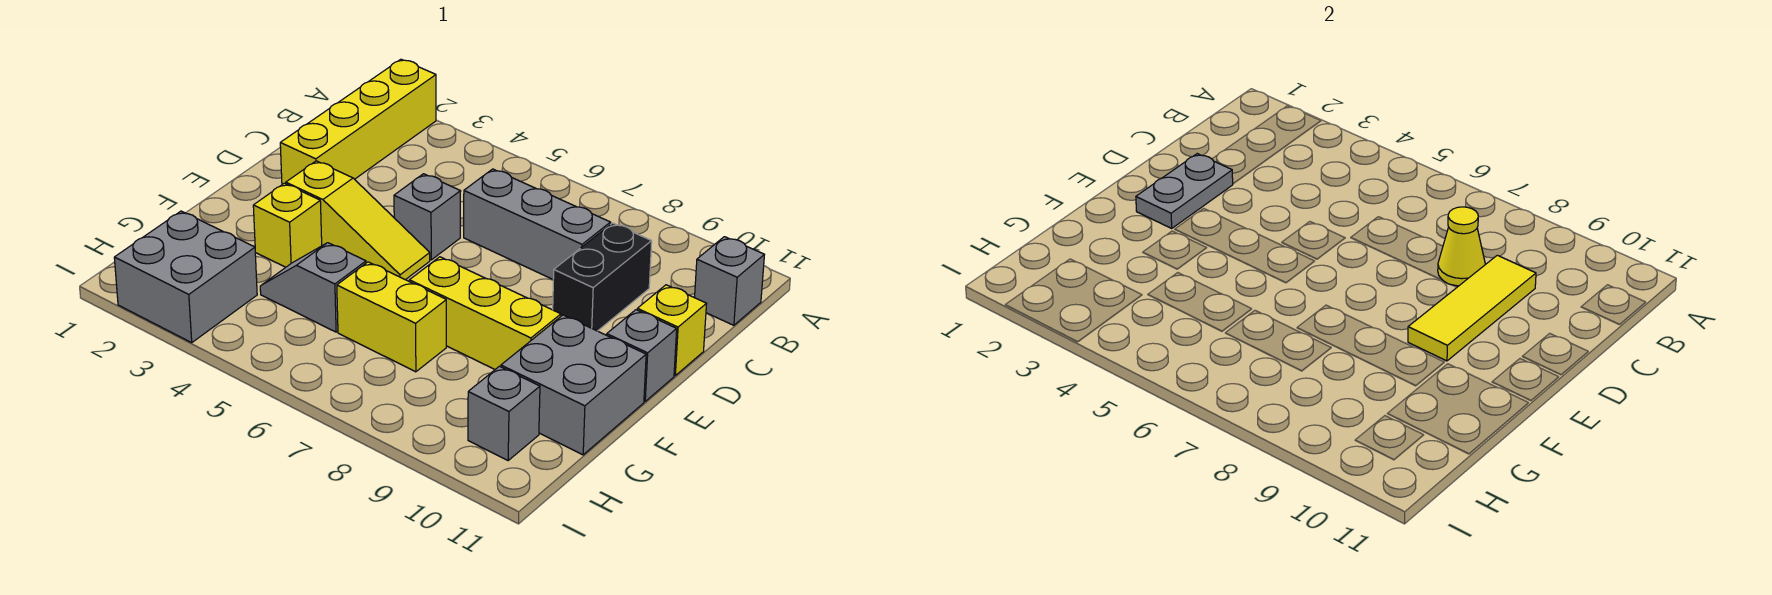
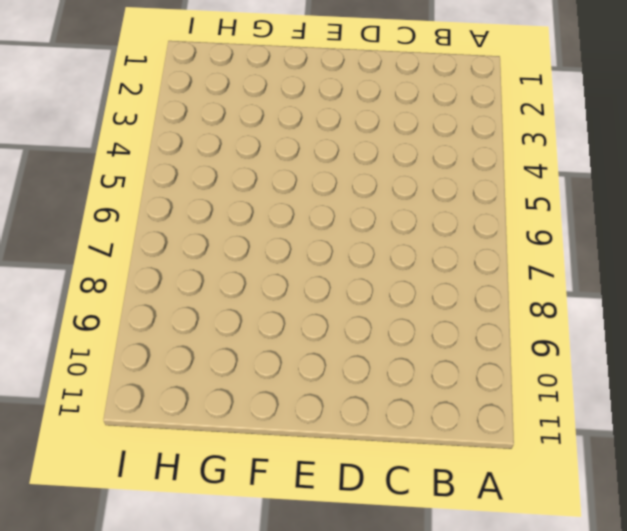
none -> yellow brick A2:D2 level 1
none -> grey brick B11 level 1
none -> grey brick C6:C8 level 1

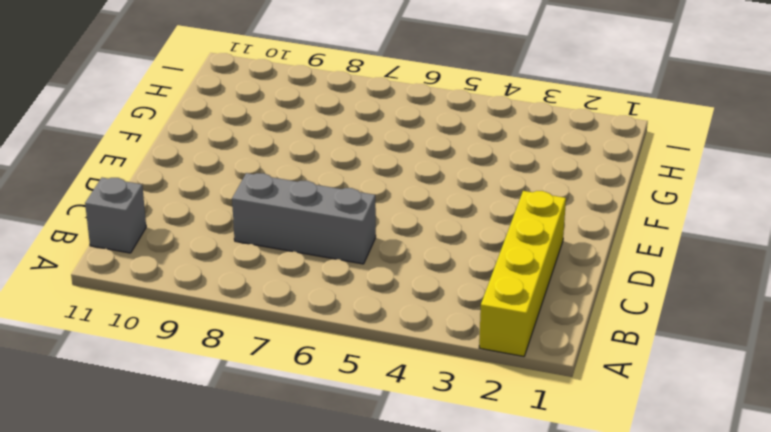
none -> black brick C9:D9 level 1
none -> grey brick D5 level 1
none -> yellow brick D11 level 1

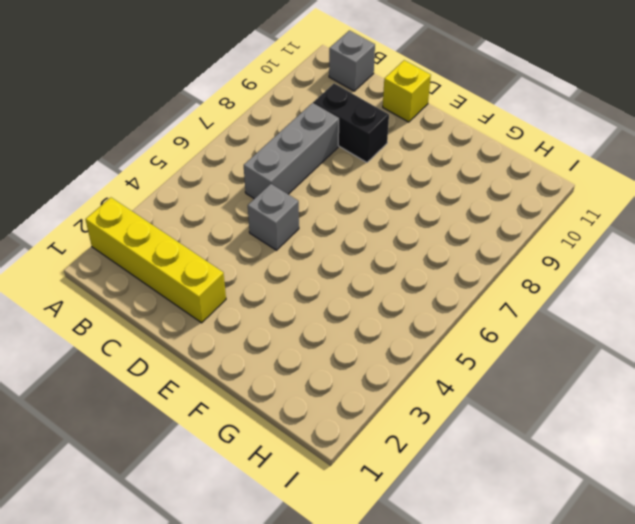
none -> yellow slope E3:E5 level 1 top 3
none -> grey brick E11 level 1
none -> yellow brick F3 level 1

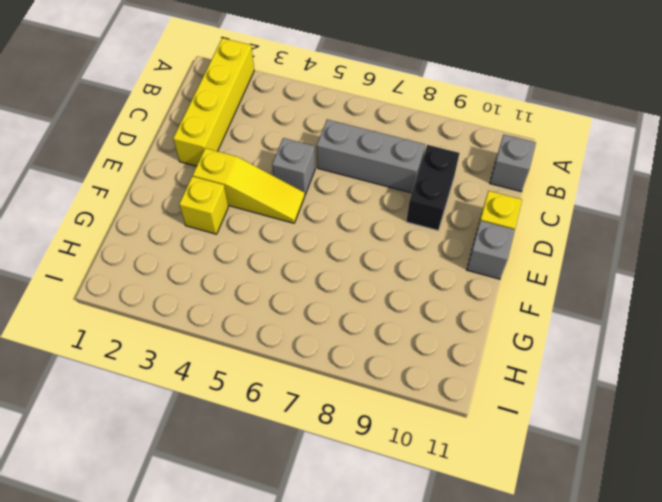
none -> yellow brick F7:F9 level 1
none -> grey brick F10:G11 level 1
none -> grey slope G4:G5 level 1 top 5

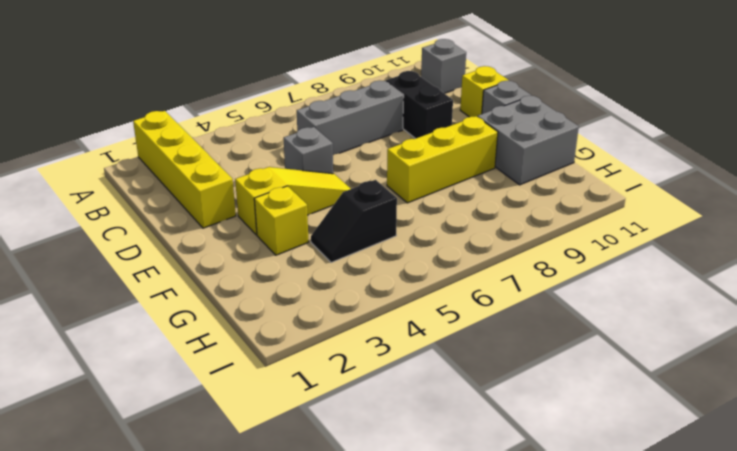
black slope G4:G5 level 1 top 5 -> grey slope G4:G5 level 1 top 5
none -> yellow brick G6:G7 level 1
none -> grey brick H2:I3 level 1
none -> grey brick H10 level 1

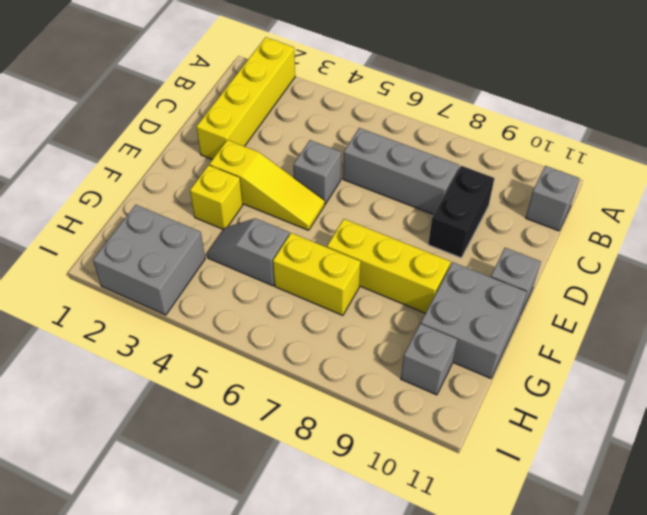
none -> yellow brick D11 level 1
none -> yellow cone C8 level 2
none -> yellow tile C9:E9 level 2

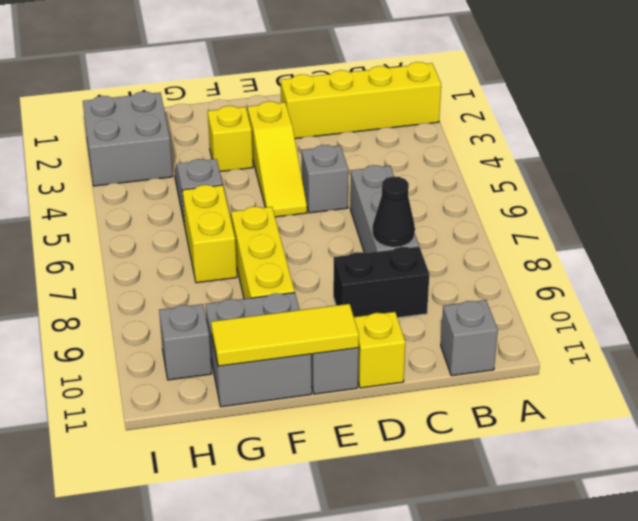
black cone C8 level 2 -> yellow cone C8 level 2
yellow tile E11:G11 level 2 -> yellow tile C9:E9 level 2
none -> grey plate D2:E2 level 2

